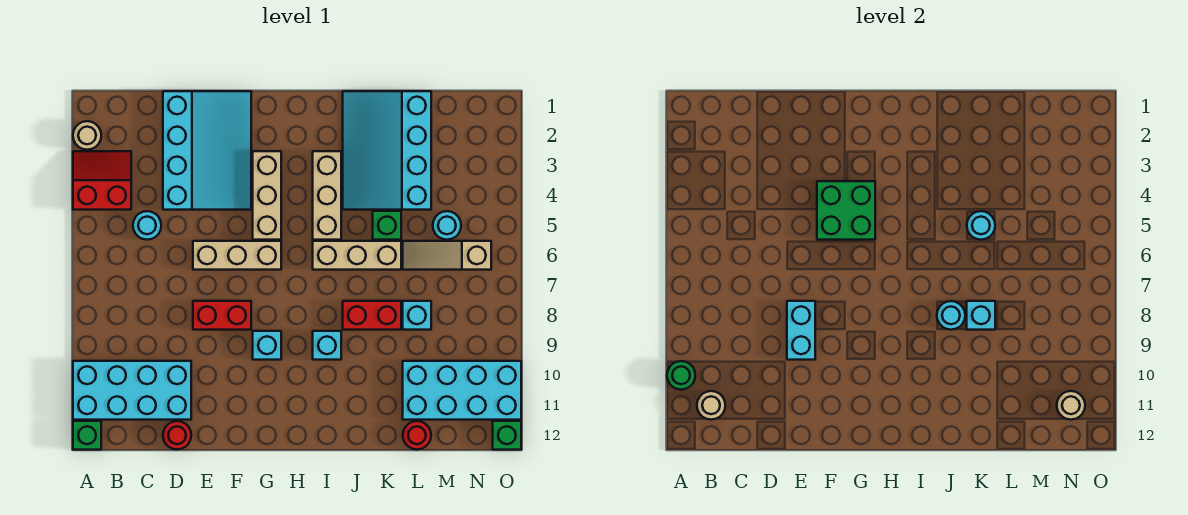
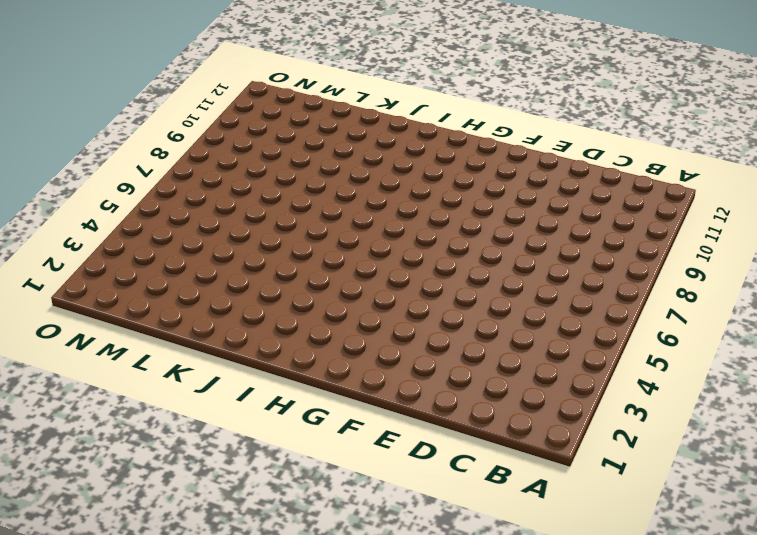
none -> tan round brick A2 level 1
none -> red slope A3:B4 level 1 top 4
none -> cyan brick A10:D11 level 1
none -> green brick A12 level 1

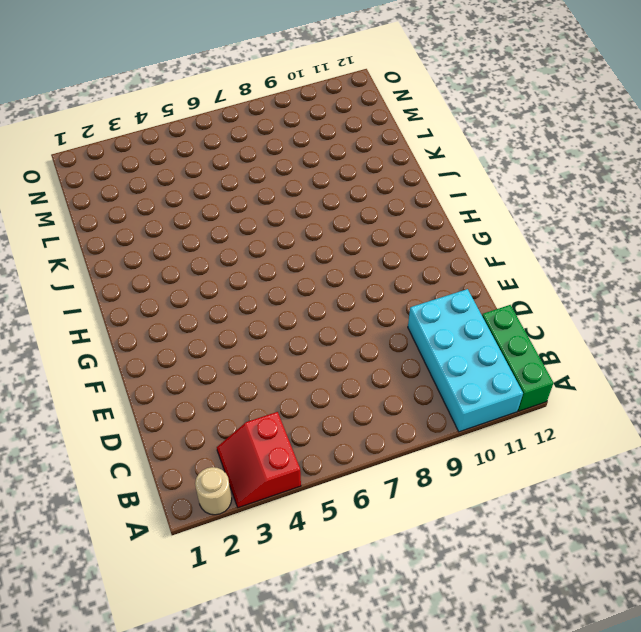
green brick A12:C12 level 1 -> green brick A12 level 1
none -> cyan round brick C5 level 1
none -> cyan slope D1:F4 level 1 top D
none -> red round brick D12 level 1
none -> tan brick E6:G6 level 1

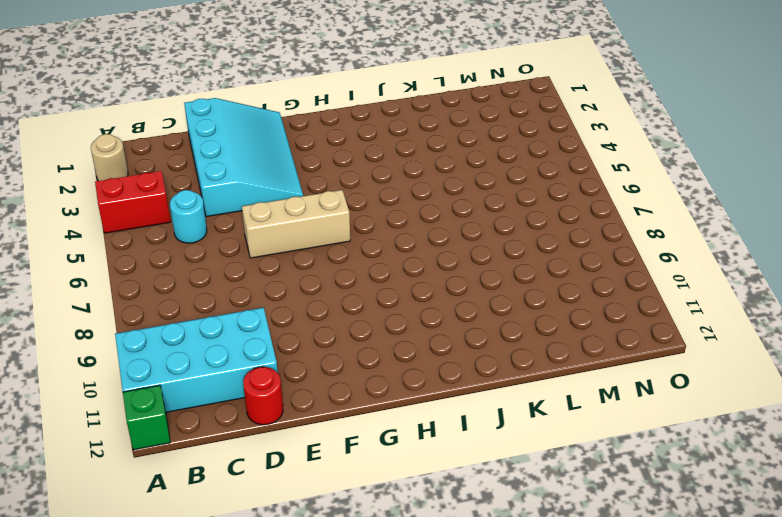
none -> red brick E8:F8 level 1
none -> tan brick G3:G5 level 1
none -> cyan brick G9 level 1
none -> tan brick I3:I5 level 1

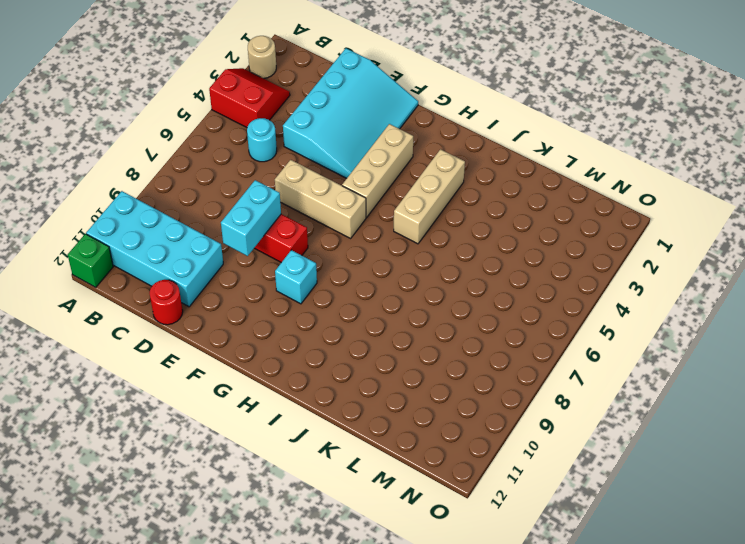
none -> tan brick I6:K6 level 1
none -> cyan brick I9 level 1
none -> cyan slope J1:L4 level 1 top L
none -> red brick J8:K8 level 1

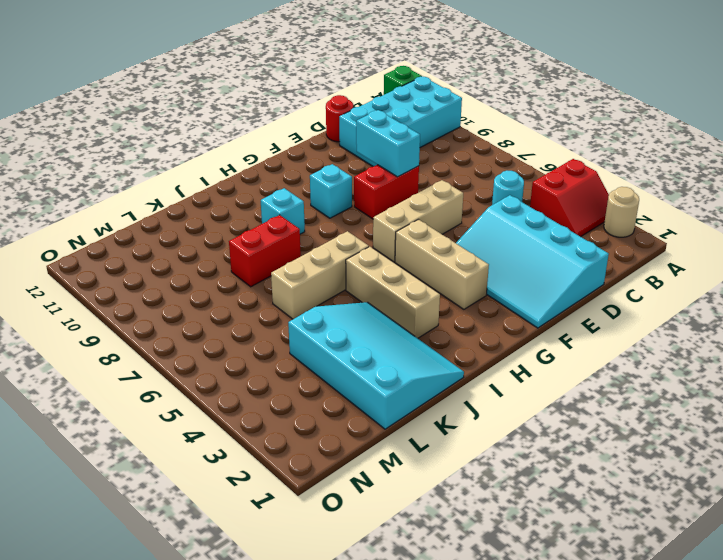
none -> green brick K5 level 1
none -> tan slope L6:N6 level 1 top N
none -> cyan brick L8 level 1
none -> cyan brick L10:O11 level 1

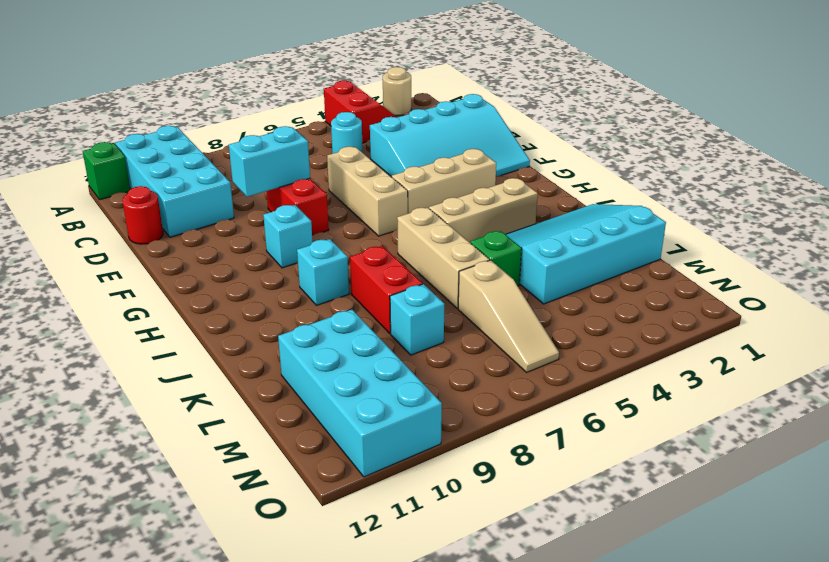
tan slope L6:N6 level 1 top L -> tan slope L6:N6 level 1 top N
none -> red round brick L12 level 1
none -> cyan round brick M5 level 1
none -> green brick O12 level 1
none -> green round brick A10 level 2

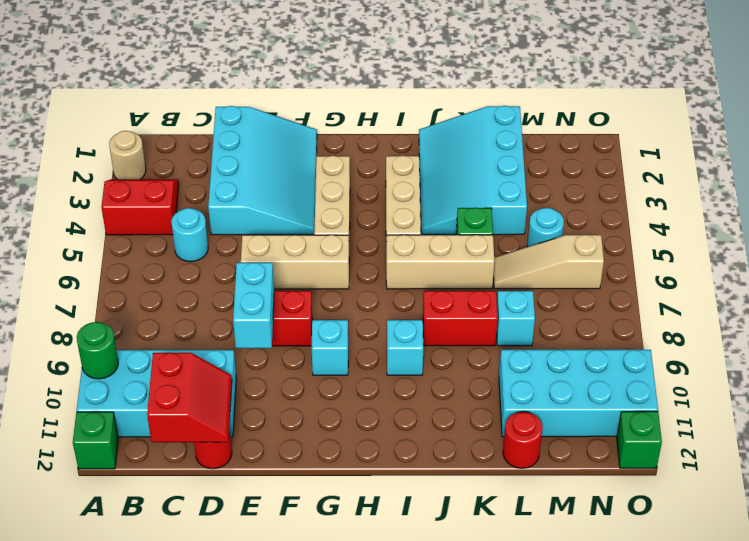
red slope C11:D12 level 2 top C -> none
none -> tan round brick B11 level 2
none -> green brick F4:G5 level 2
none -> cyan round brick J8 level 2
none -> cyan round brick K5 level 2

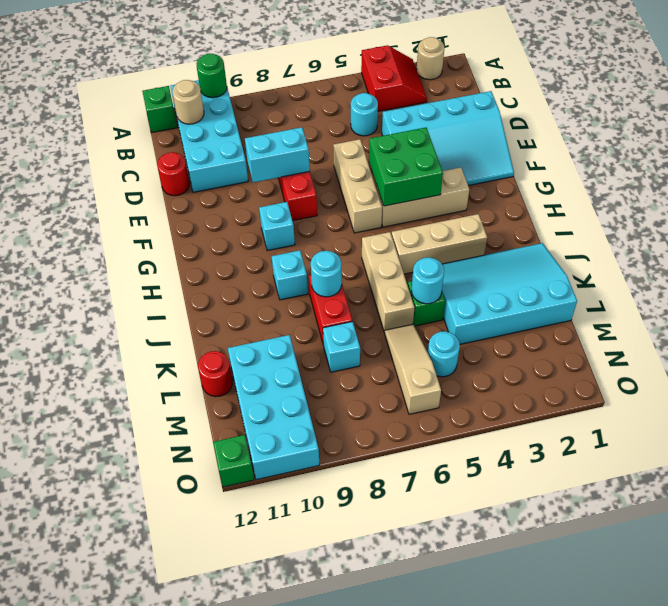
none -> cyan brick K8 level 2
none -> tan round brick N11 level 2

